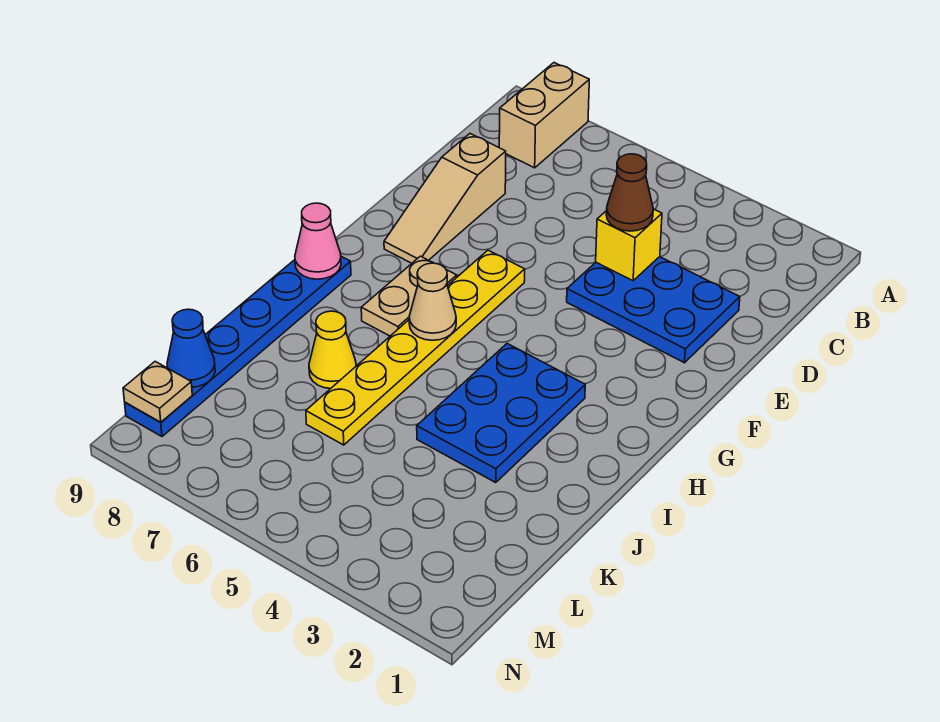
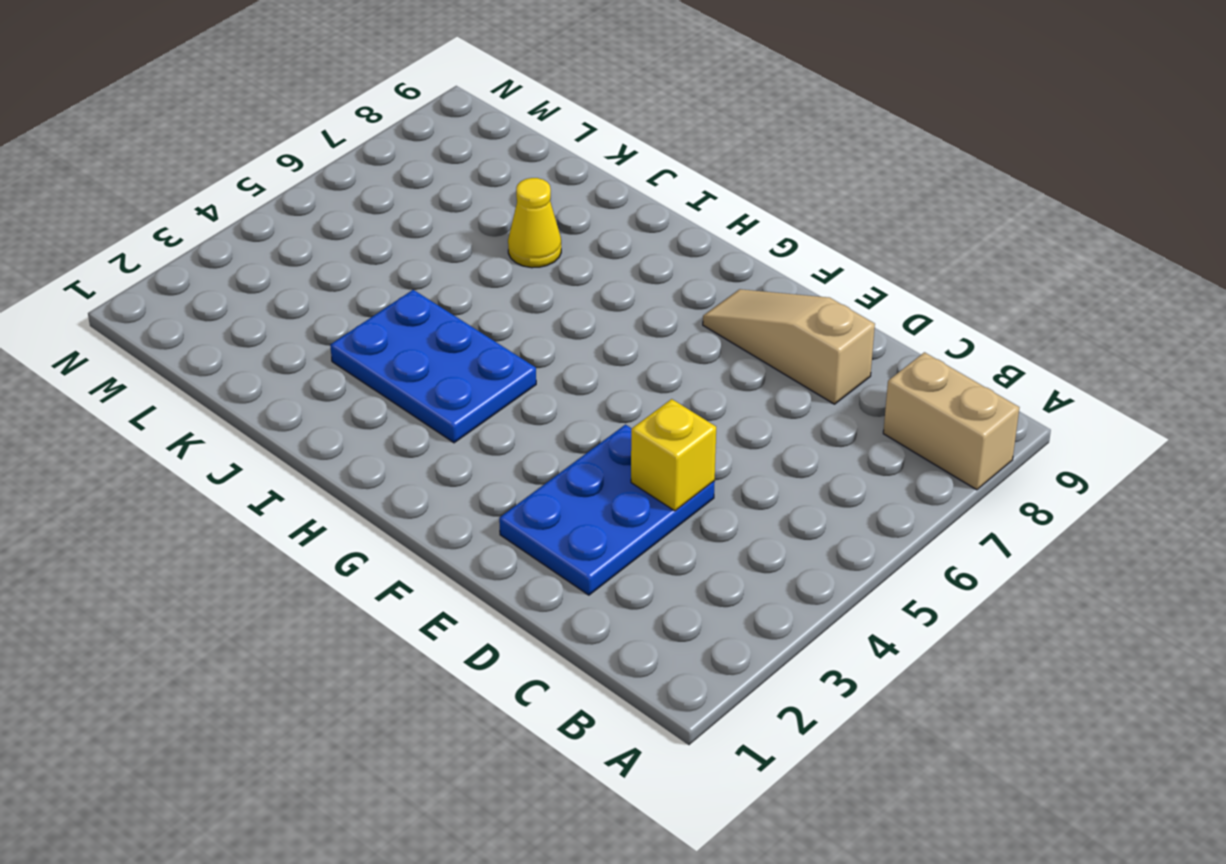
none -> yellow plate F6:K6 level 1
none -> tan plate G7:H7 level 1
none -> blue plate H9:M9 level 1

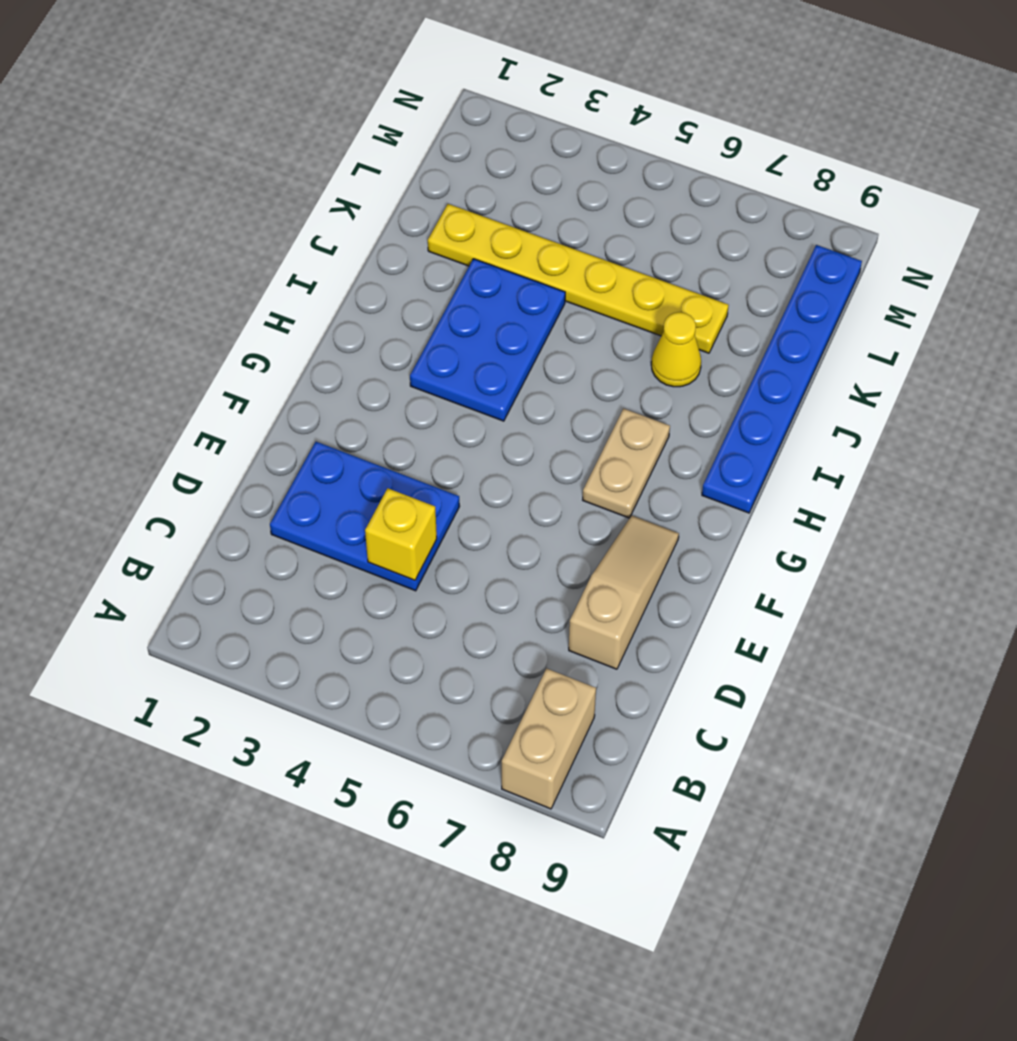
yellow plate K2:K7 level 1 -> yellow plate F6:K6 level 1
none -> tan cone H6 level 2
none -> pink cone H9 level 2
none -> blue cone L9 level 2

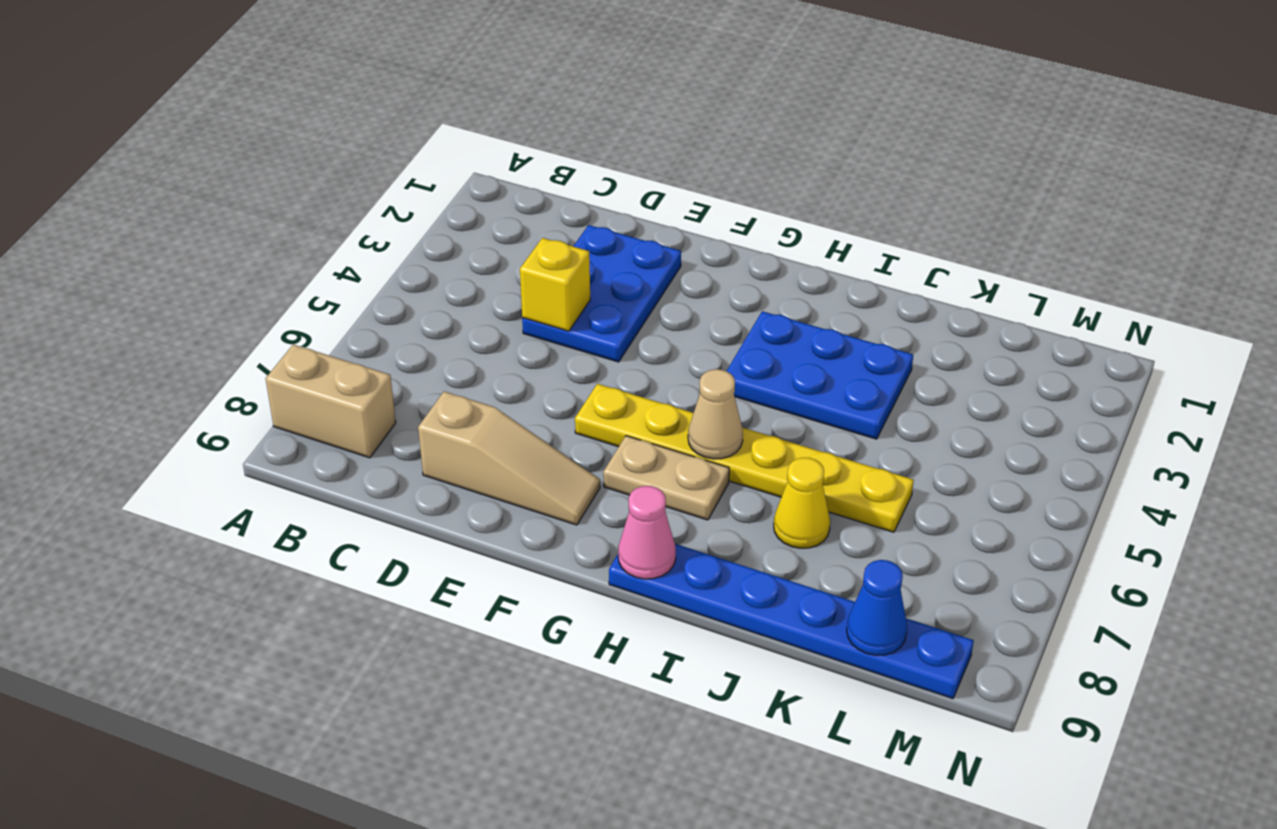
none -> tan plate M9 level 2
none -> brown cone D4 level 3

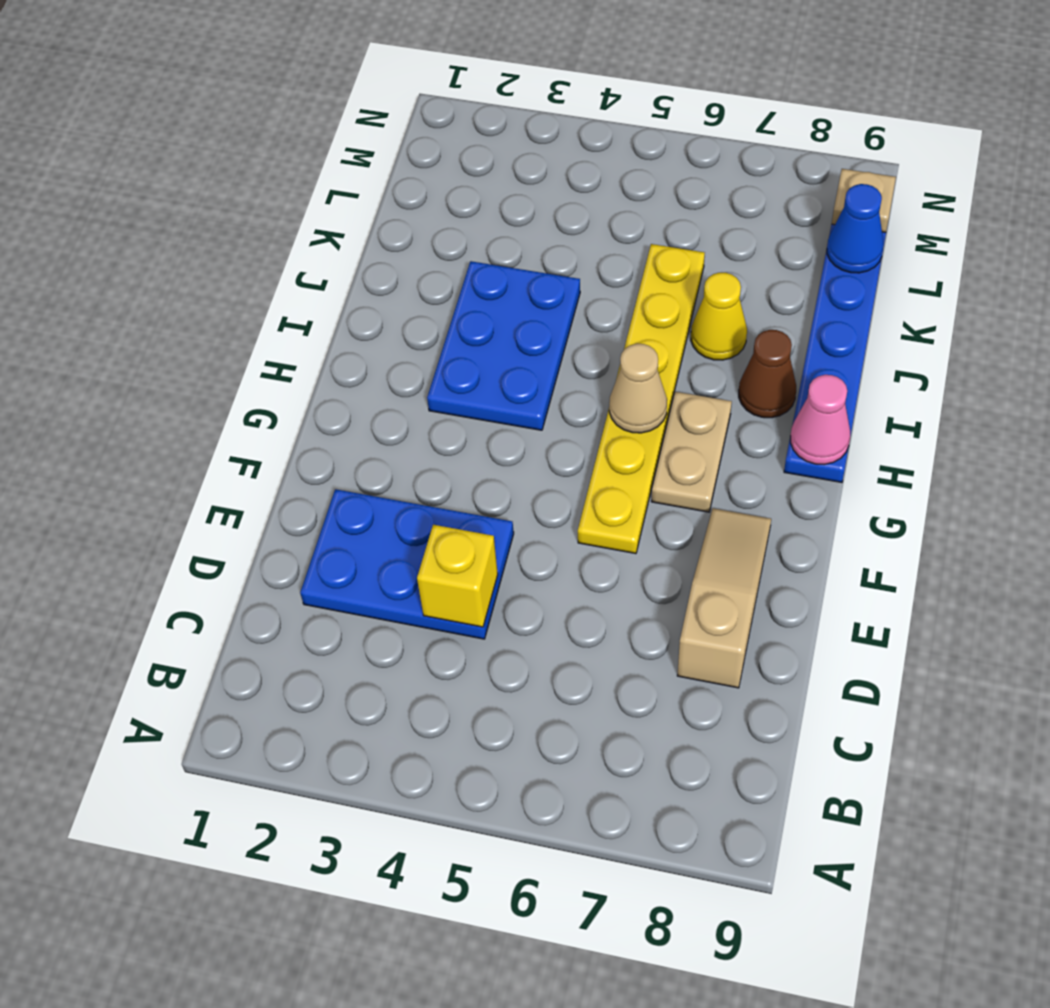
brown cone I8 level 1 -> brown cone D4 level 3
none -> tan brick A8:B8 level 1

